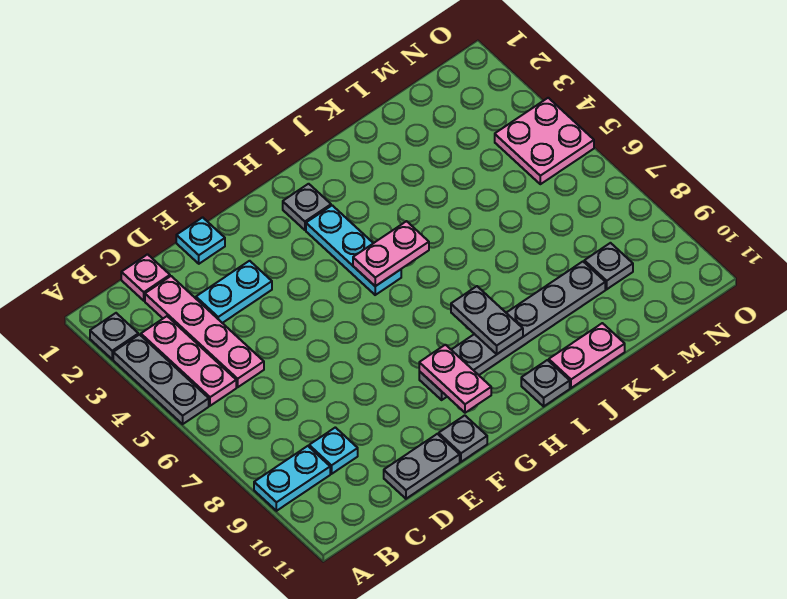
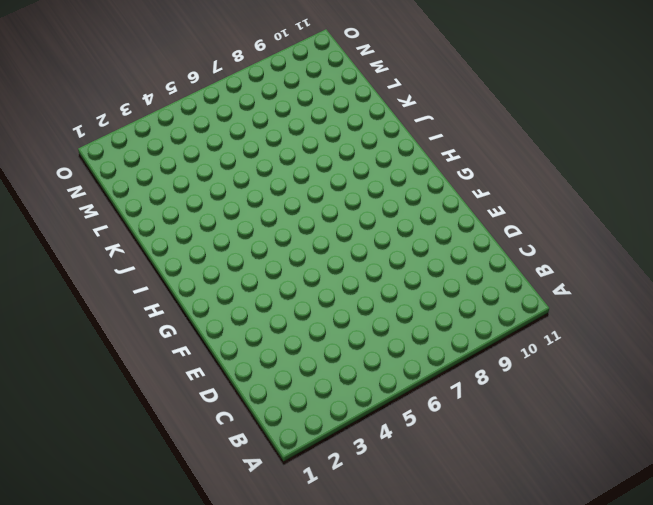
none -> grey plate A2 level 1
none -> grey plate A3:A5 level 1
none -> cyan plate A9:B9 level 1

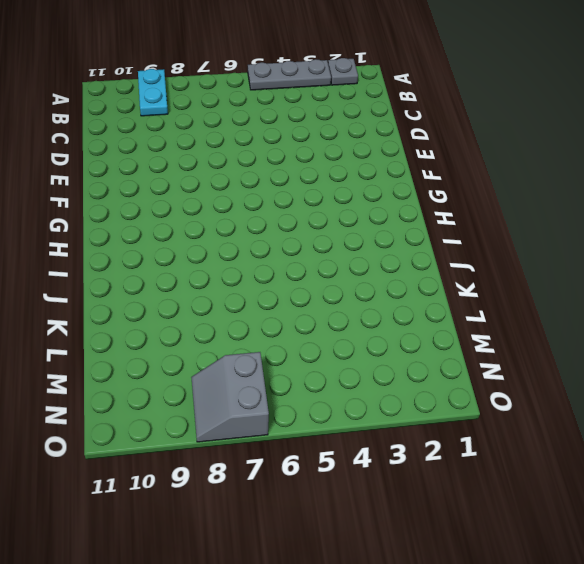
grey slope N7:O8 level 1 top 7 -> none
none -> pink plate B3:B5 level 1
none -> pink plate C1 level 1
none -> pink plate C2:C5 level 1

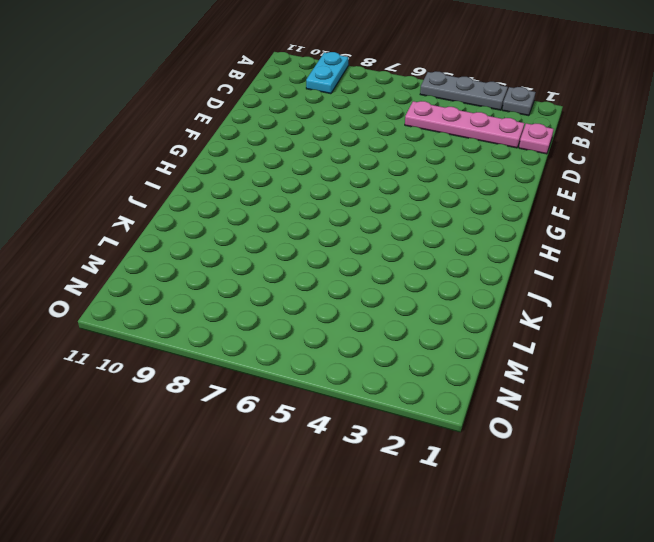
none -> pink plate B3:B5 level 1
none -> cyan plate C9 level 1
none -> cyan plate D3:E3 level 1

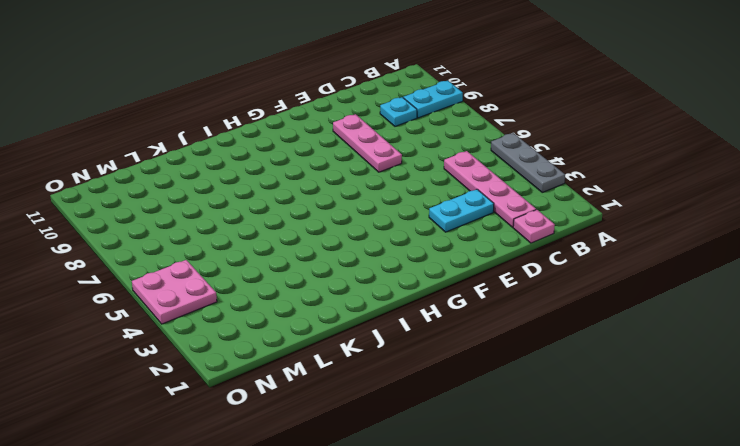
pink plate E7:E9 level 1 -> pink plate B3:B5 level 1
none -> grey plate A2 level 1
none -> grey plate D11:E11 level 1
none -> cyan plate E1 level 1

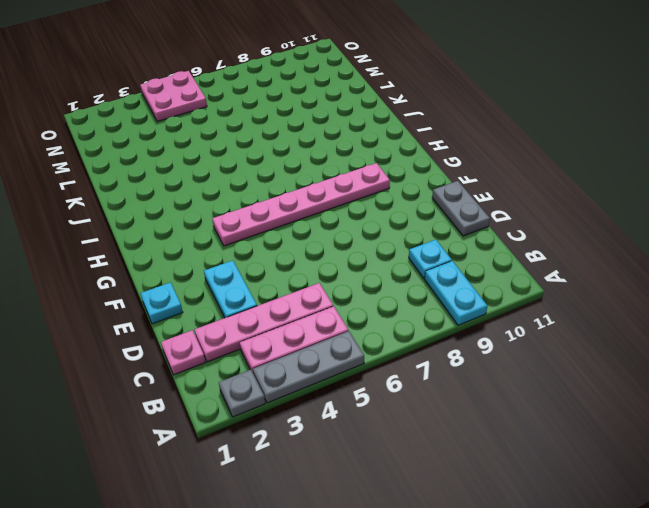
pink plate G4:G9 level 1 -> grey plate G9:L9 level 1
none -> grey plate F11 level 1
none -> grey plate H2 level 1
none -> cyan plate H3:H5 level 1

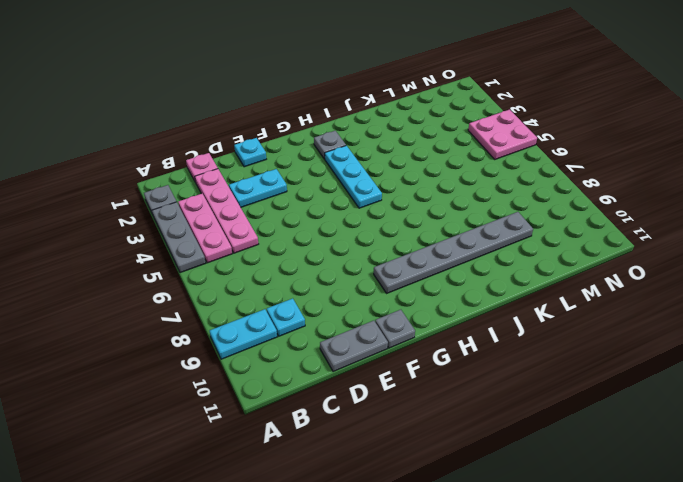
none -> grey plate I11 level 1
none -> pink plate J11:K11 level 1
none -> grey plate M9 level 1

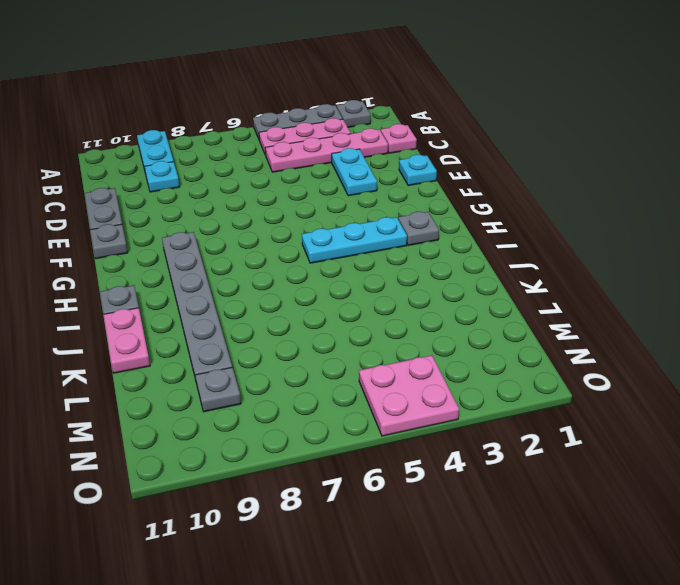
none -> pink plate G9:G10 level 2
none -> pink plate H5:I5 level 2
none -> grey plate I8:I9 level 2

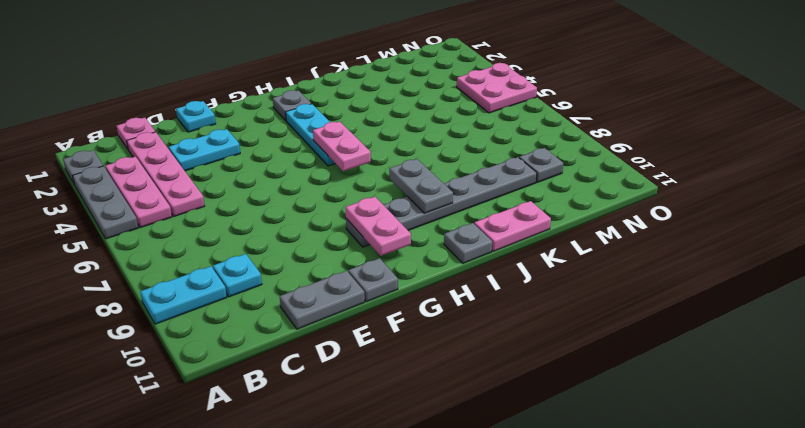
pink plate H5:H6 level 2 -> pink plate H5:I5 level 2

